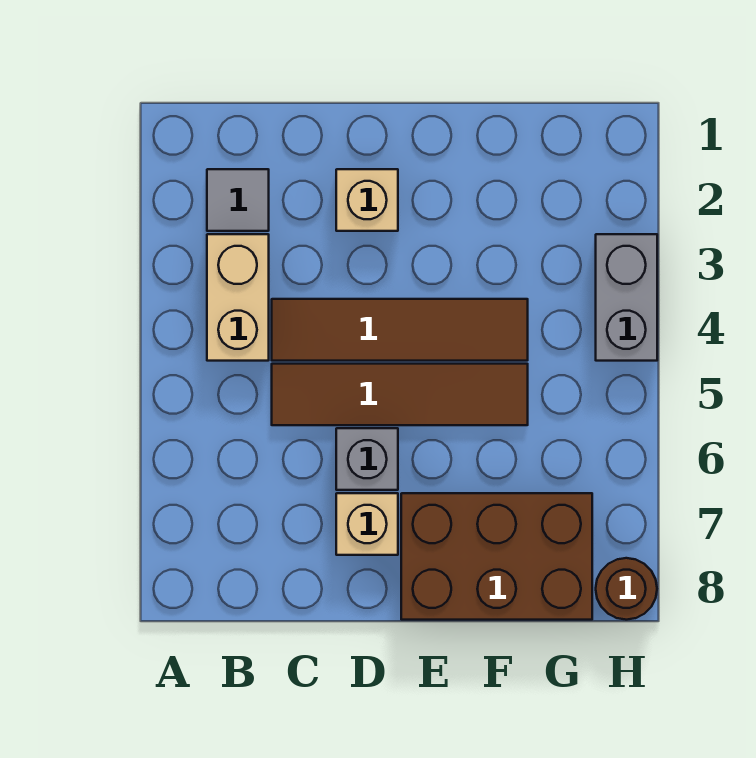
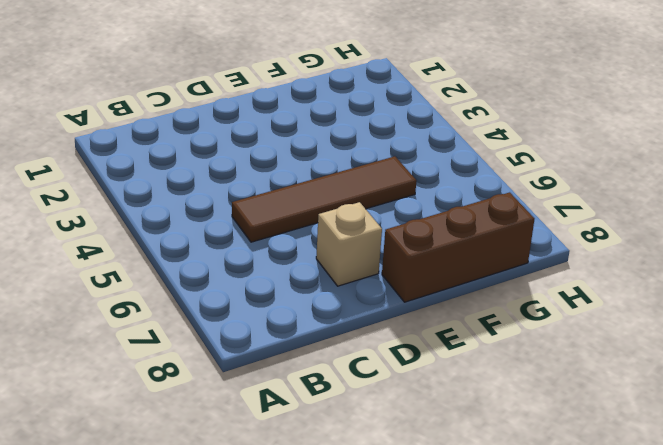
brown brick E8:G8 level 1 -> brown brick E7:G8 level 1
none -> grey tile B2 level 1
none -> tan brick B3:B4 level 1

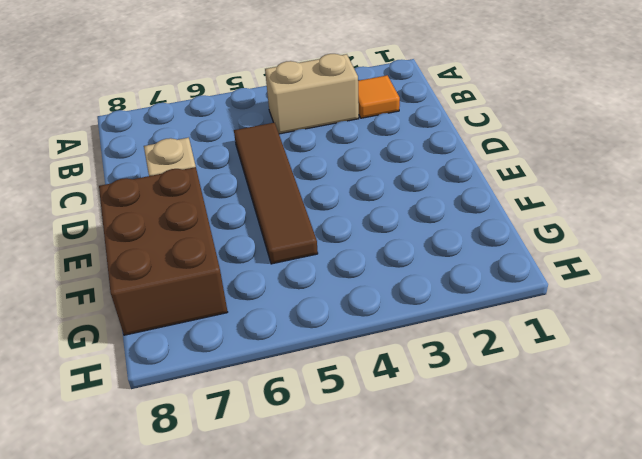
orange tile B2 level 1 -> grey tile B2 level 1
none -> brown tile C4:F4 level 1
none -> tan brick D2 level 1

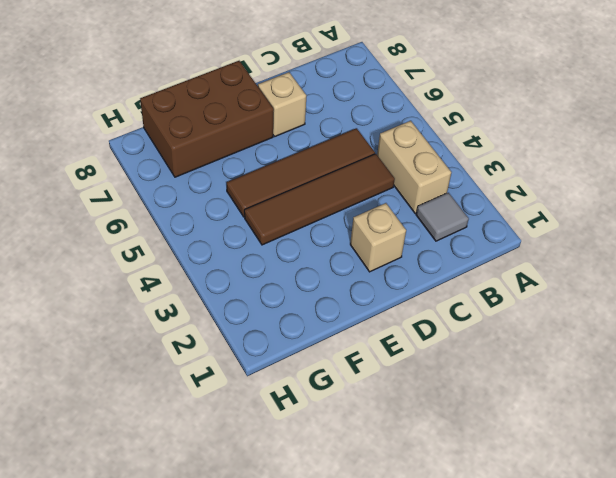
none -> grey brick D6 level 1
none -> grey brick H3:H4 level 1

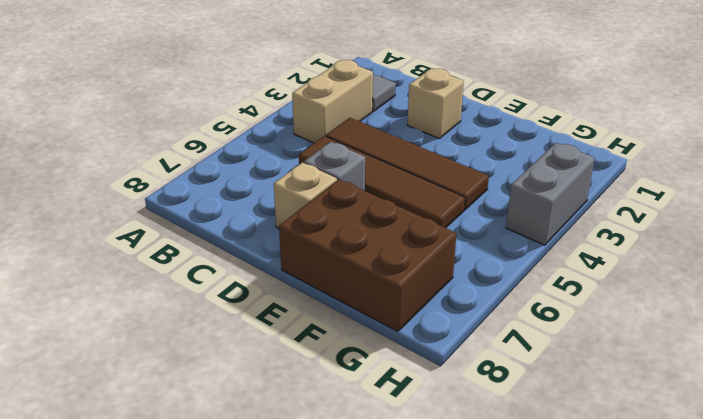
none -> brown round brick H8 level 1

